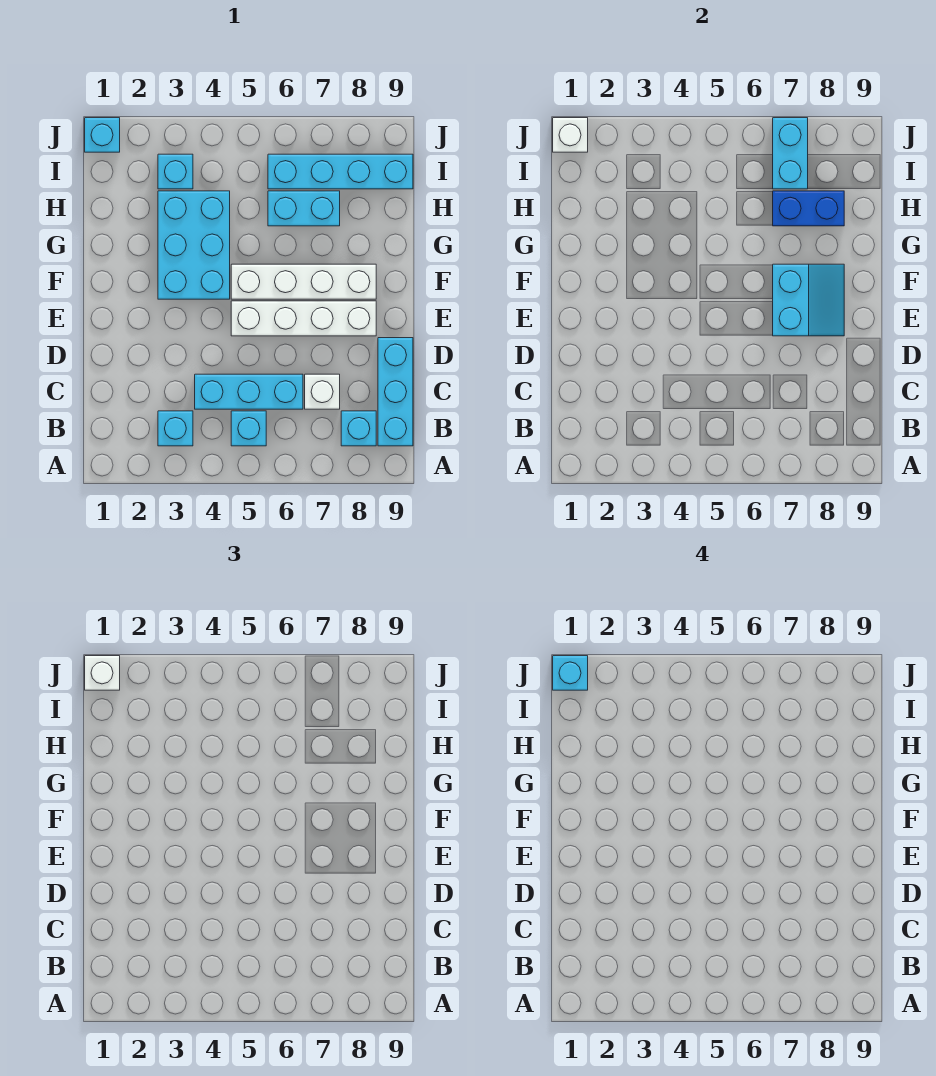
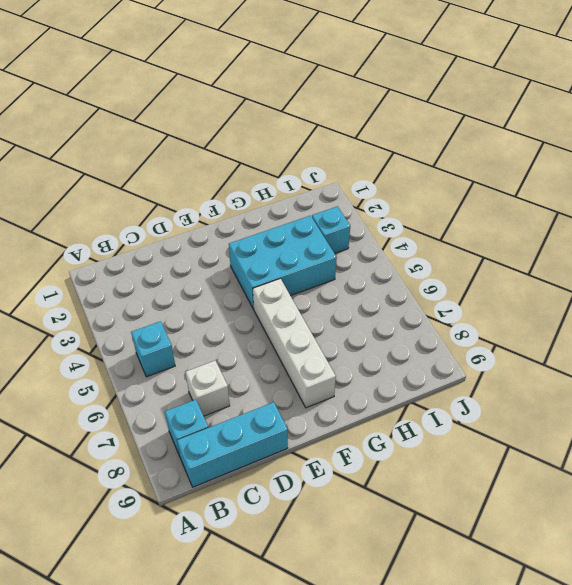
none -> cyan brick B3 level 1
none -> cyan brick C4:C6 level 1
none -> white brick E5:E8 level 1

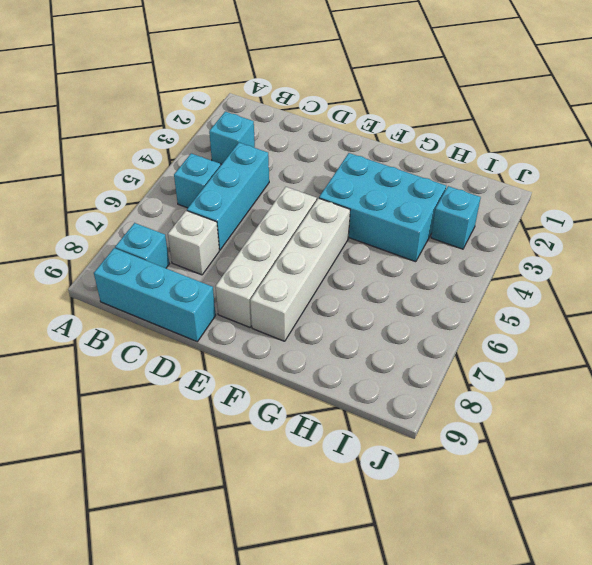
none -> cyan brick H6:H7 level 1
none -> cyan brick I6:I9 level 1
none -> cyan brick J1 level 1

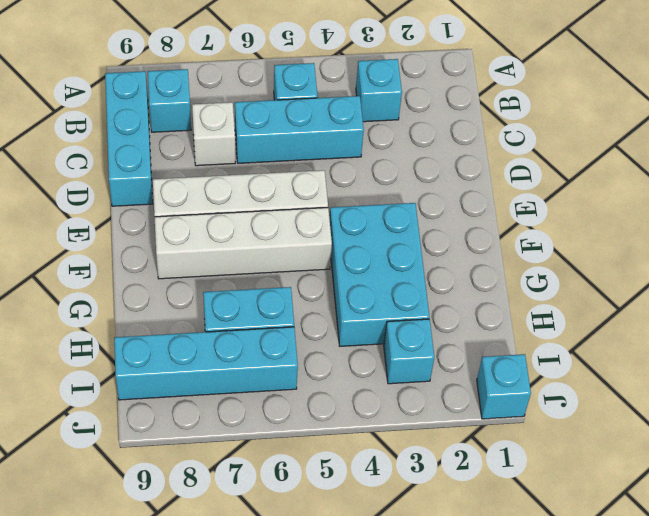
none -> cyan slope E7:F8 level 2 top 7
none -> blue brick H7:H8 level 2
none -> cyan brick I7:J7 level 2

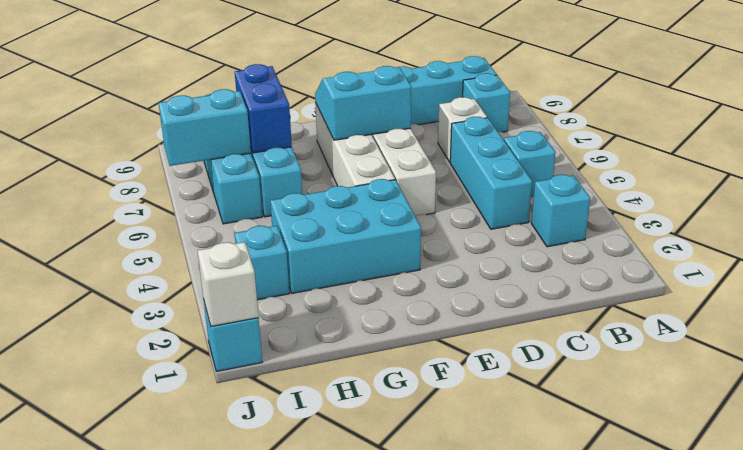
none -> white brick J1 level 3
none -> cyan brick J1 level 4

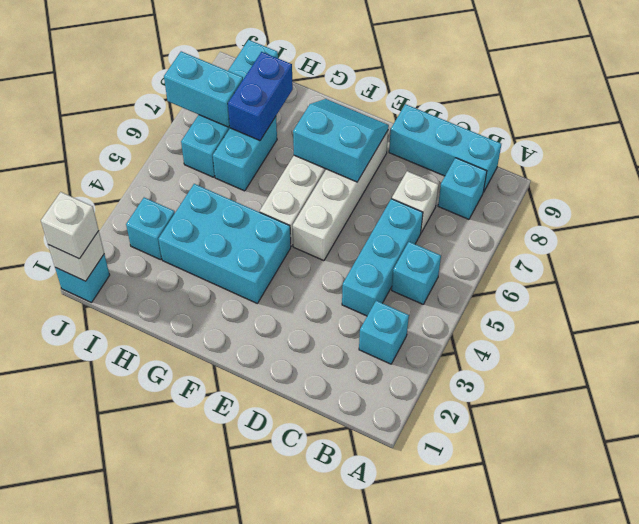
none -> cyan brick J1 level 4

